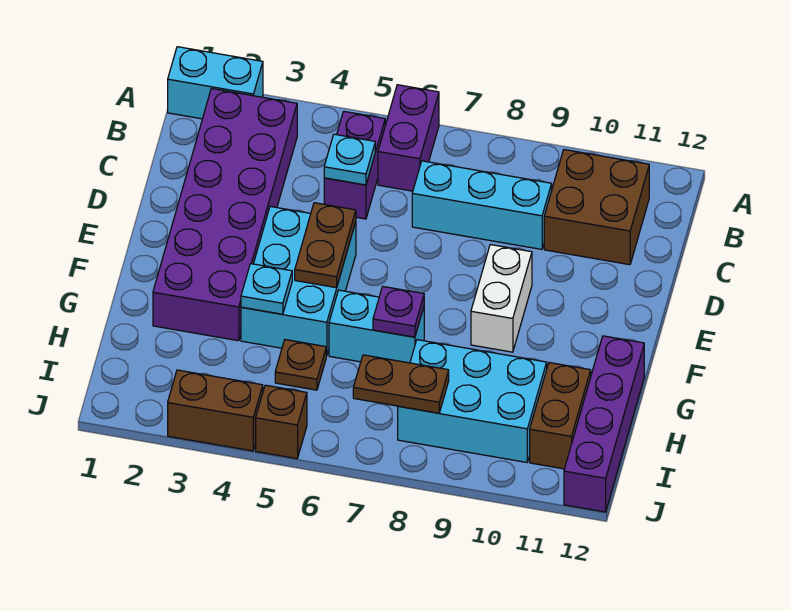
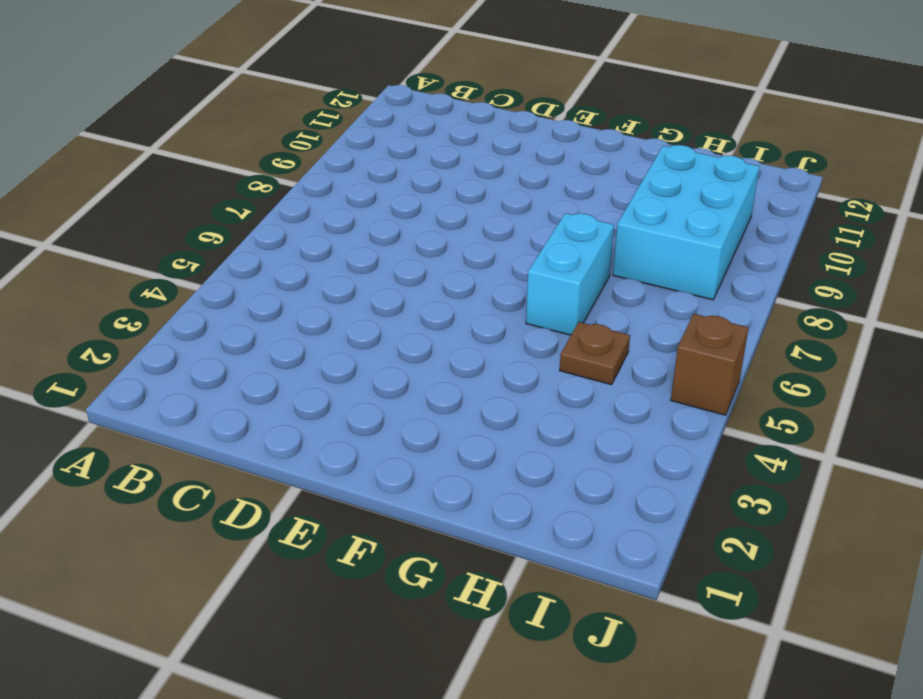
none -> cyan brick A1:A2 level 1
none -> purple brick A6:B6 level 1
none -> purple brick B2:G3 level 1

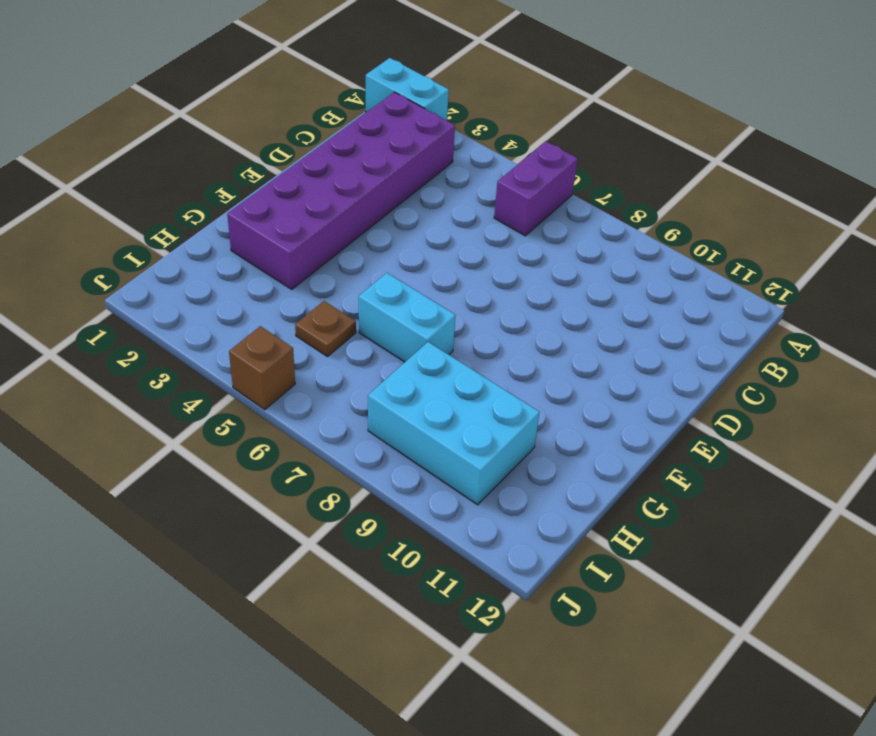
none -> purple brick B5:C5 level 1
none -> brown brick B10:C11 level 1
none -> cyan brick C7:C9 level 1

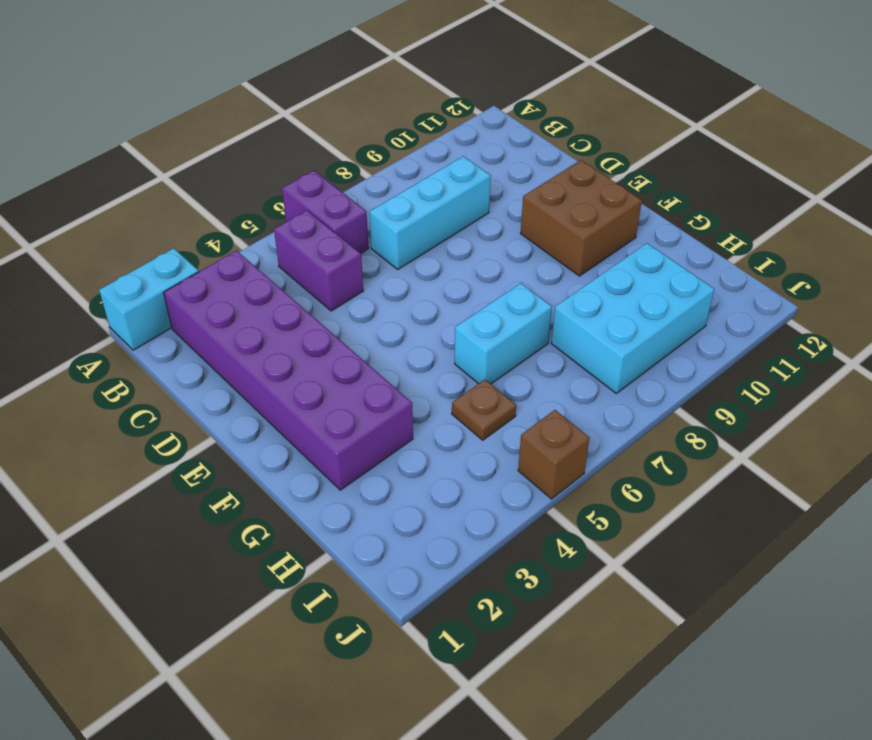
brown brick E10:F11 level 1 -> brown brick B10:C11 level 1
none -> cyan brick E4:G5 level 1
none -> white brick E9:F9 level 1
none -> purple brick G12:J12 level 1

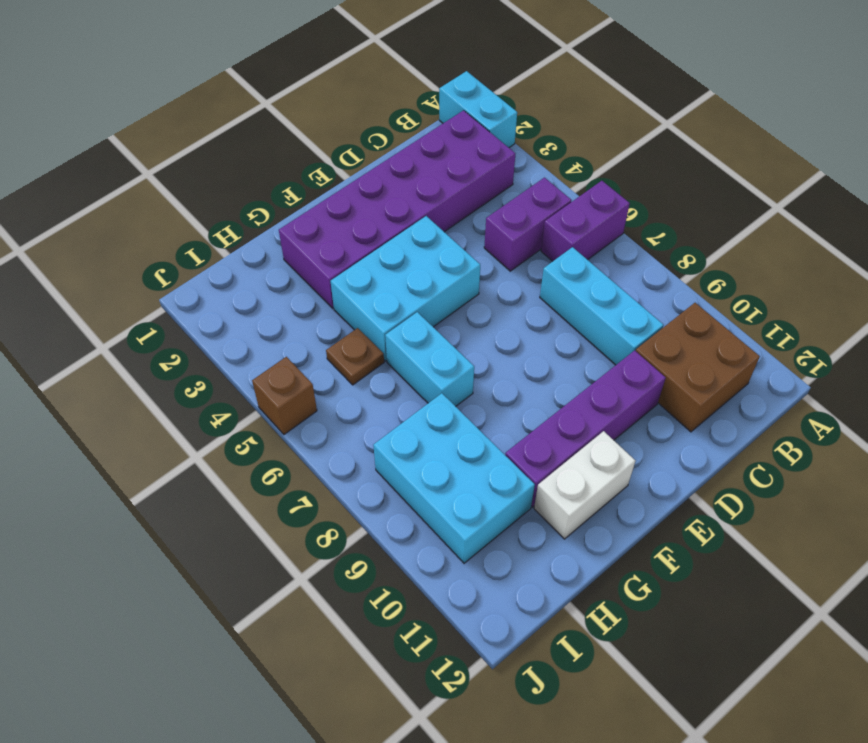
purple brick D10:G10 level 1 -> purple brick G12:J12 level 1
white brick F11:G11 level 1 -> white brick E9:F9 level 1
none -> brown brick H11:I11 level 1
none -> brown brick J3:J4 level 1
none -> cyan plate C5 level 2

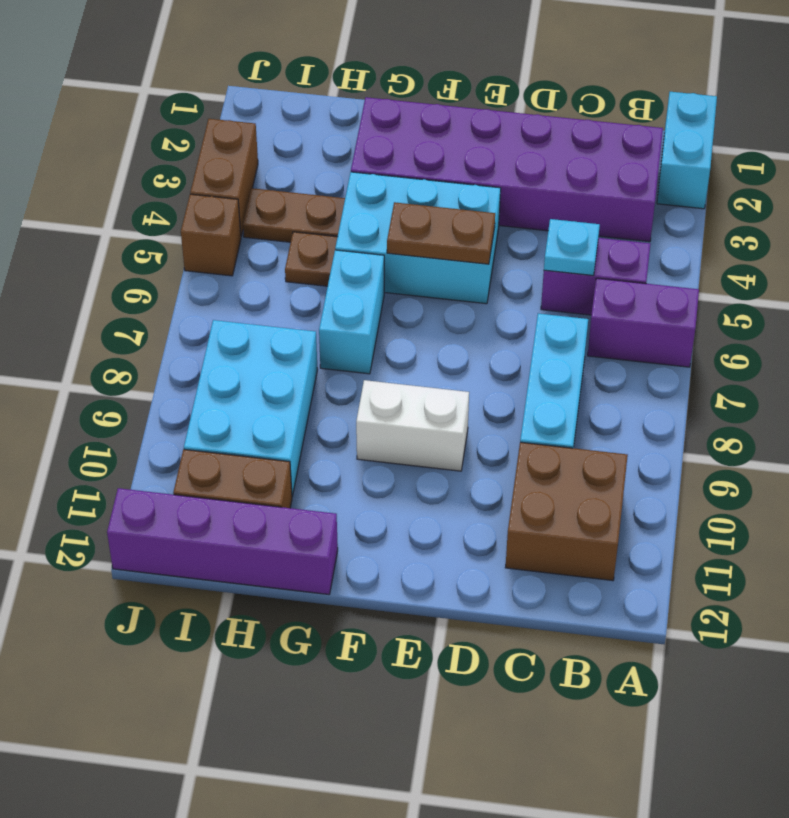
brown plate H4:I4 level 1 -> brown plate I7:I8 level 2
none -> cyan plate G4 level 2
none -> purple plate G7 level 2

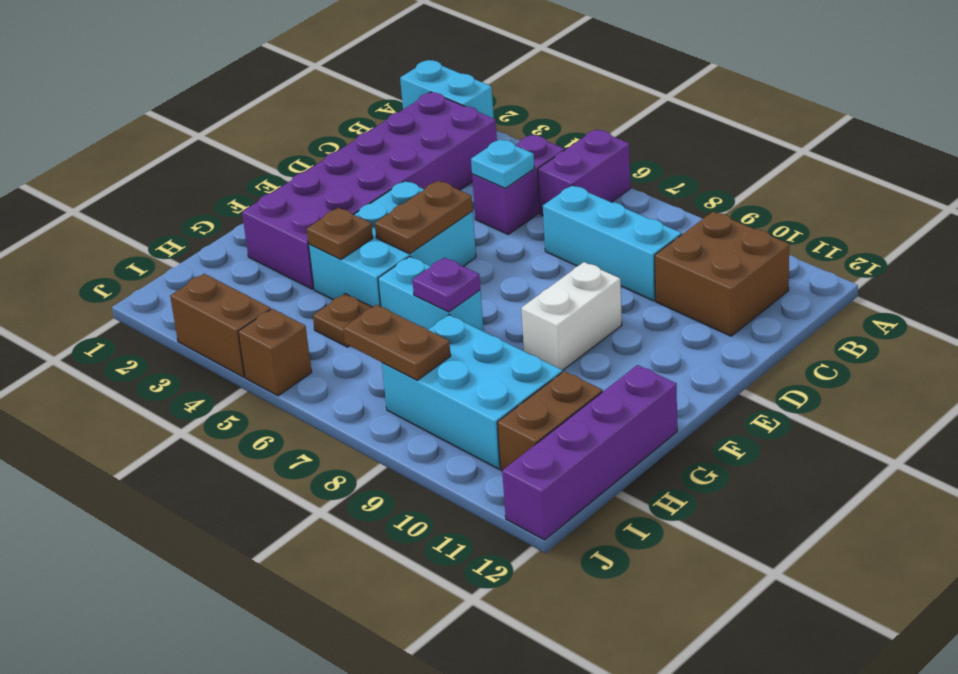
brown plate G4 level 2 -> cyan plate G4 level 2

